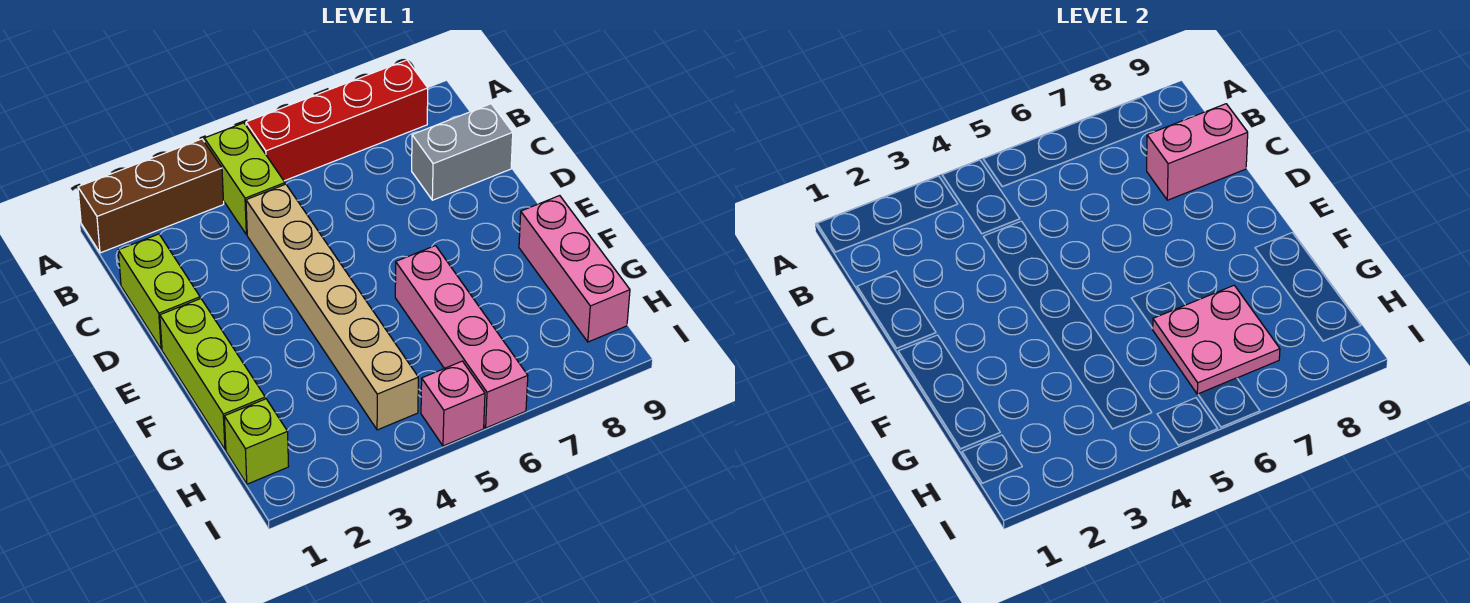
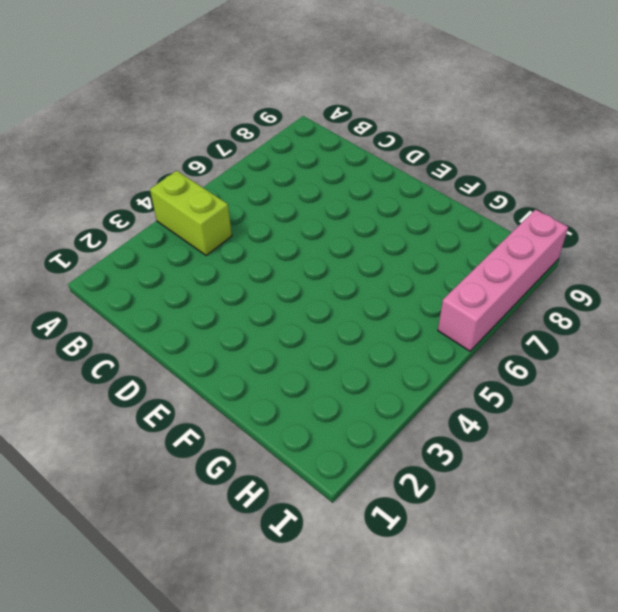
pink brick I6:I9 level 1 -> pink brick F6:I6 level 1
none -> brown brick A1:A3 level 1
none -> red brick A5:A8 level 1
none -> lime brick C1:D1 level 1

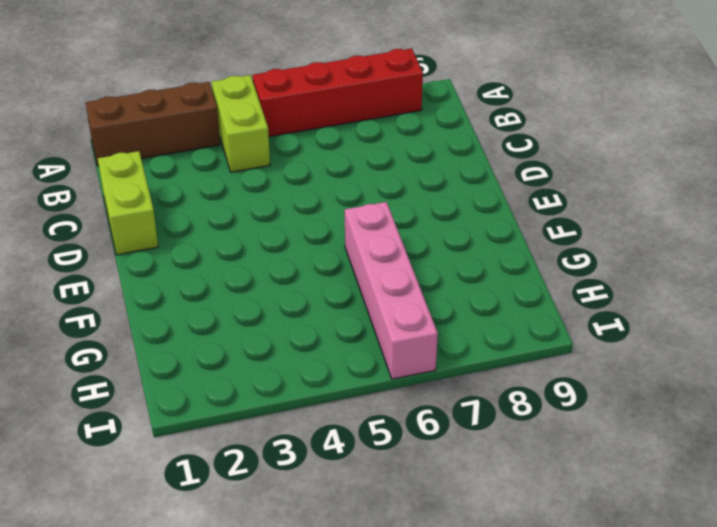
none -> tan brick C4:H4 level 1
none -> grey brick C8:C9 level 1
none -> lime brick E1:G1 level 1

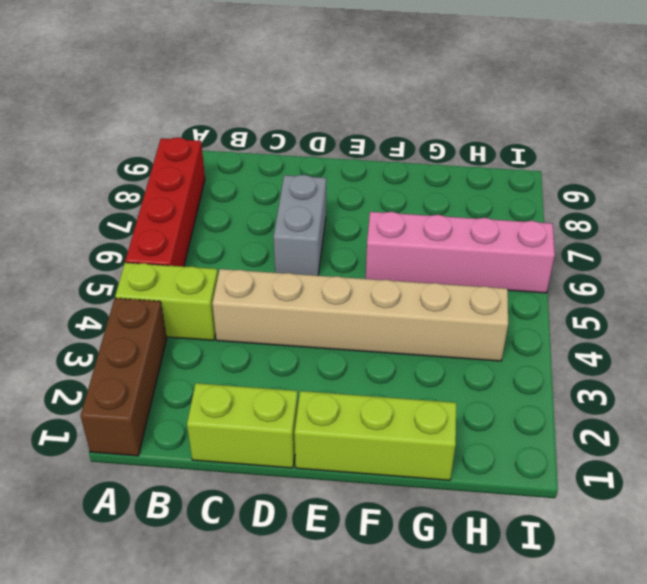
grey brick D6:D7 level 1 -> grey brick C8:C9 level 1
none -> pink brick F9:H9 level 1
none -> lime brick H1 level 1
none -> pink brick I5 level 1

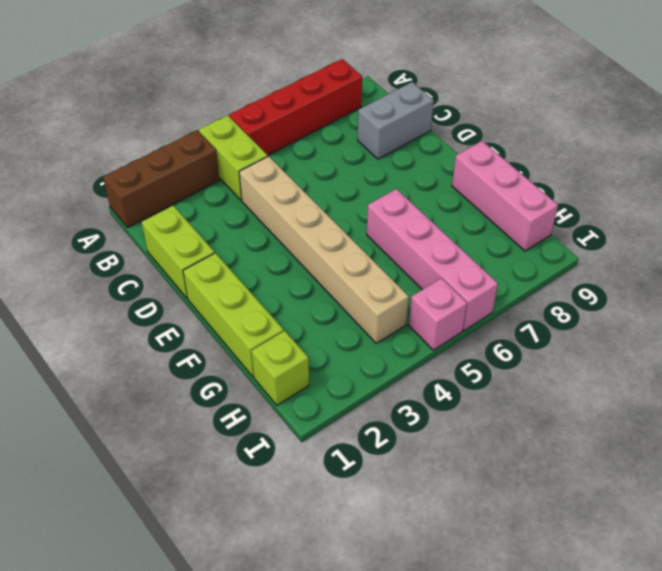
none -> pink brick C8:C9 level 2
none -> pink plate G6:H7 level 2

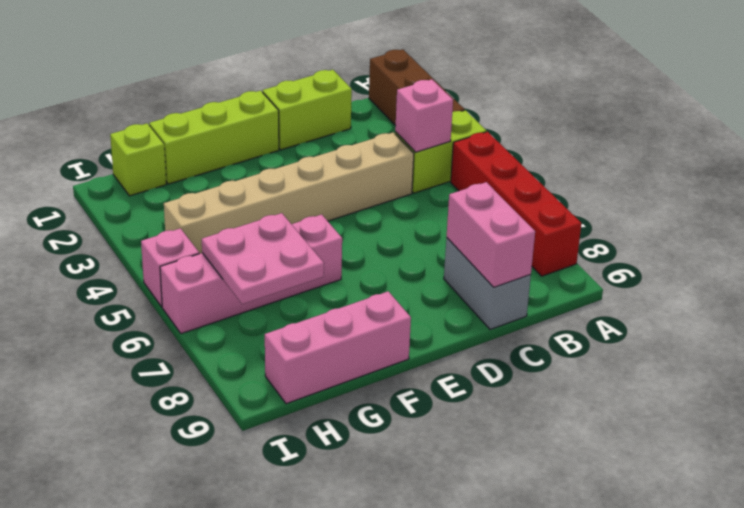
pink brick B4 level 2 -> none

